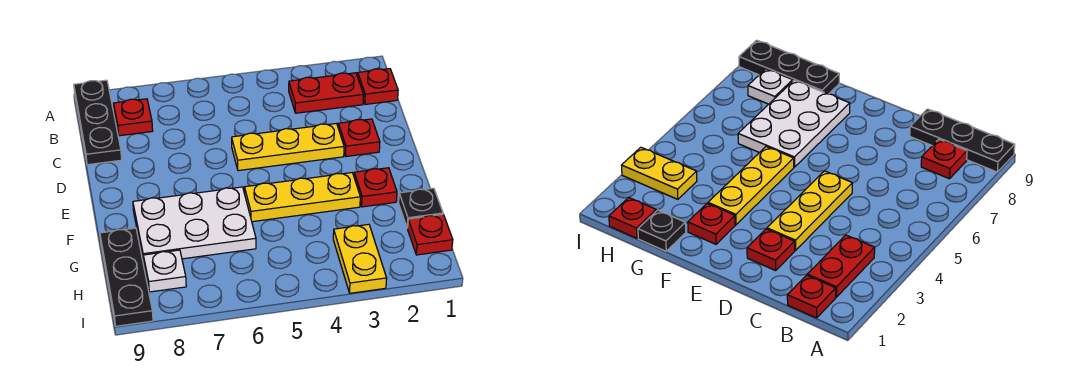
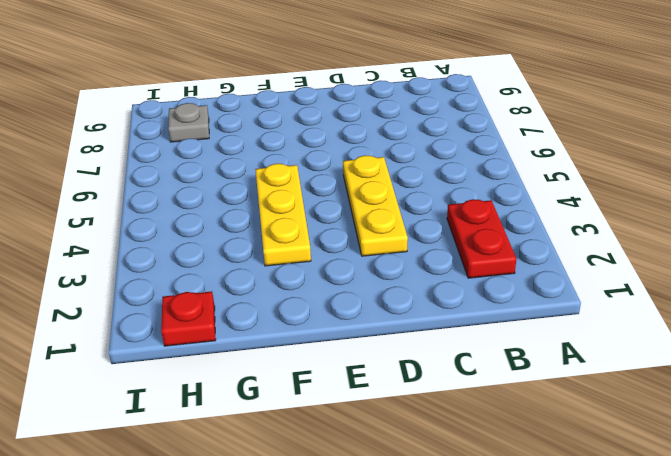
grey plate H8 level 1 -> white plate H8 level 1
none -> black plate A9:C9 level 1
none -> red plate B1 level 1
none -> red plate B8 level 1

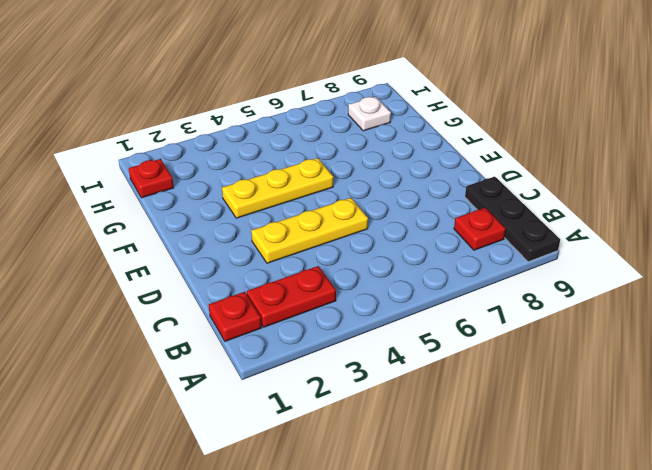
none -> red plate D2 level 1
none -> red plate F2 level 1
none -> white plate F6:G8 level 1

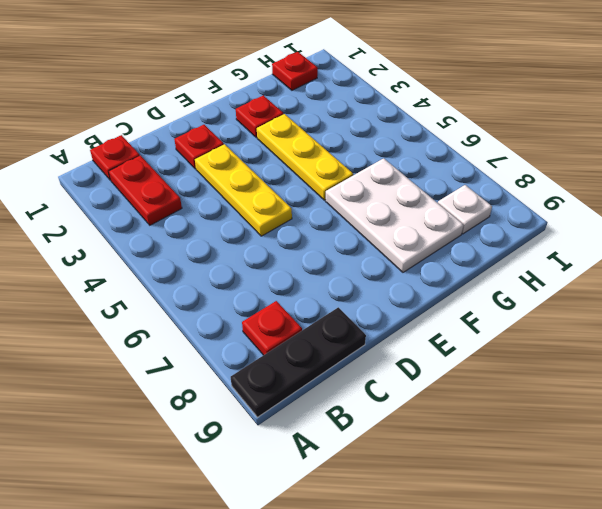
none -> black plate G1 level 1
none -> black plate G9:I9 level 1
none -> yellow plate H3:I3 level 1

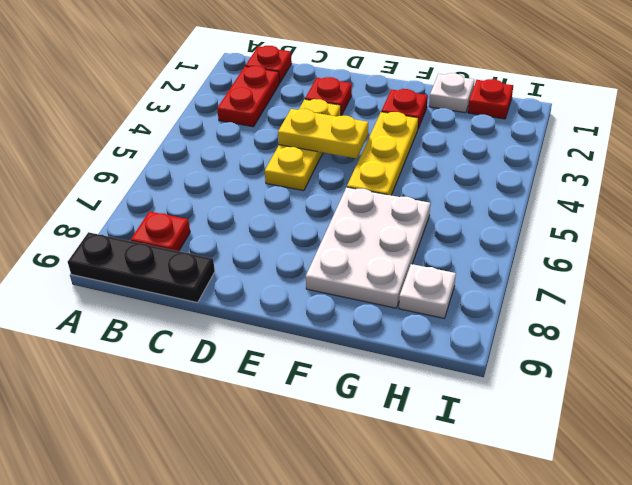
yellow plate D4:E4 level 2 -> yellow plate H3:I3 level 1
white plate G1 level 1 -> black plate G1 level 1
none -> black plate G9:I9 level 1

